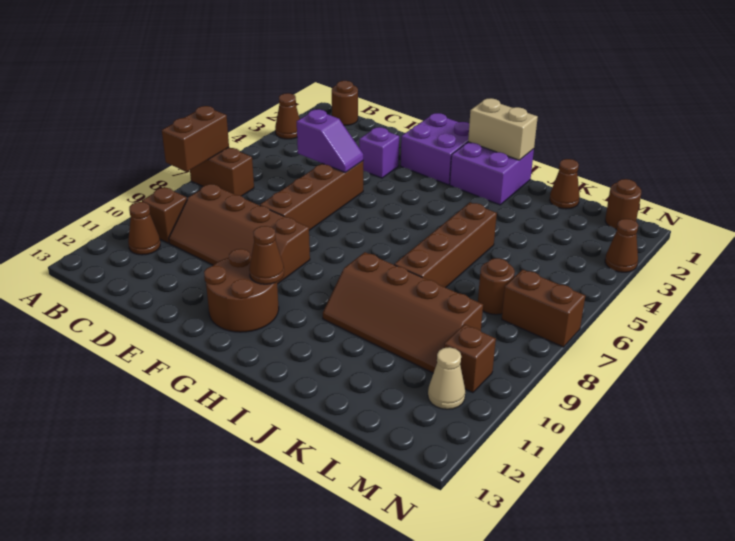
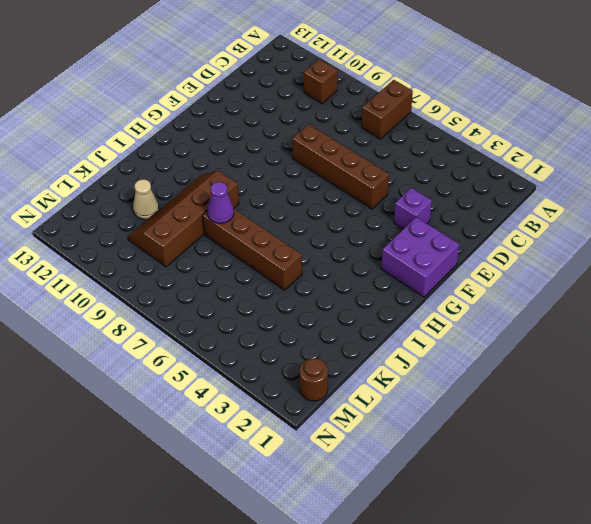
purple cone J8 level 2 -> none
tan cone K11 level 1 -> tan cone M11 level 1
none -> brown cone A3 level 1
none -> brown round brick B1 level 1
none -> brown cone B11 level 1

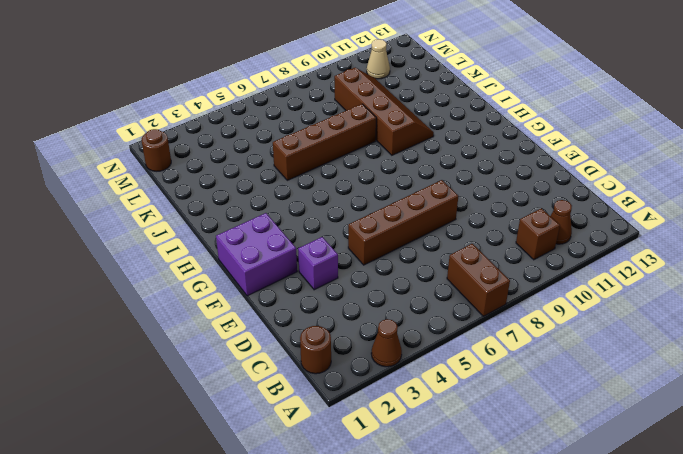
none -> brown slope C9:F10 level 1 top 9
none -> brown round brick F11:G12 level 1
none -> purple brick H1:I2 level 1

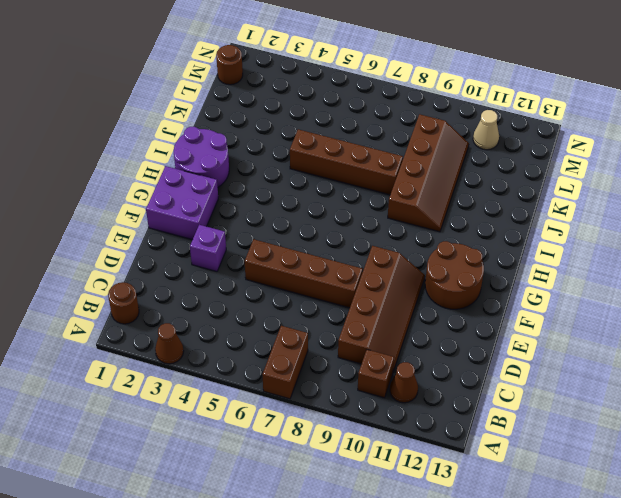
purple round brick H1:I2 level 1 -> purple brick H1:I2 level 1
none -> brown cone K1 level 1
none -> brown round brick L7 level 1
none -> brown brick M7:N7 level 1

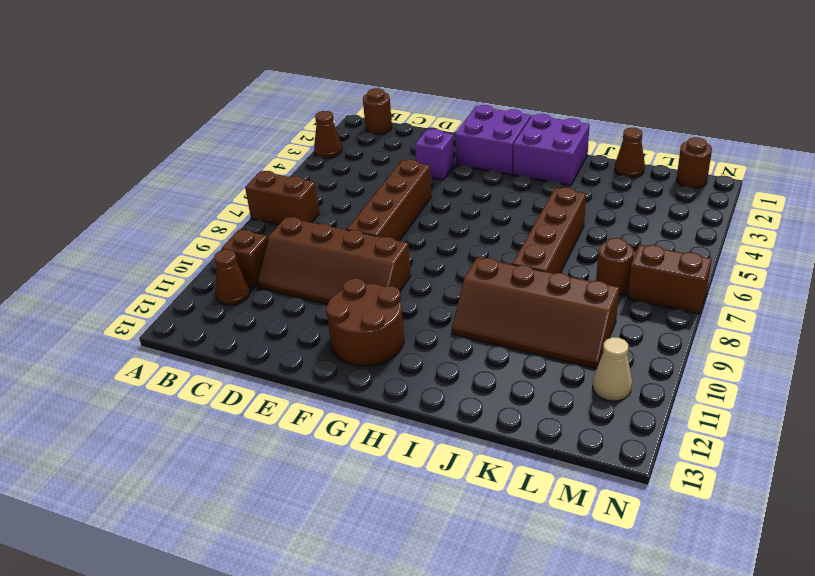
none -> brown brick M10 level 1
none -> brown cone N3 level 1
none -> brown brick A7:A8 level 2

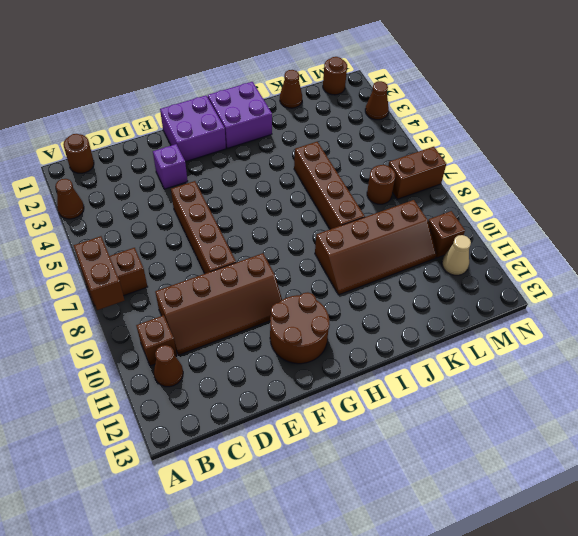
none -> purple slope D5:E5 level 2 top D
none -> brown cone G11 level 2
none -> tan brick H1:I1 level 2

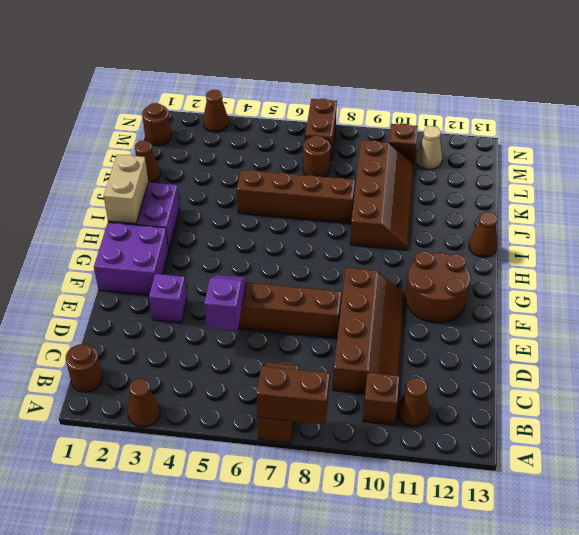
brown cone I13 level 1 -> brown cone G11 level 2

